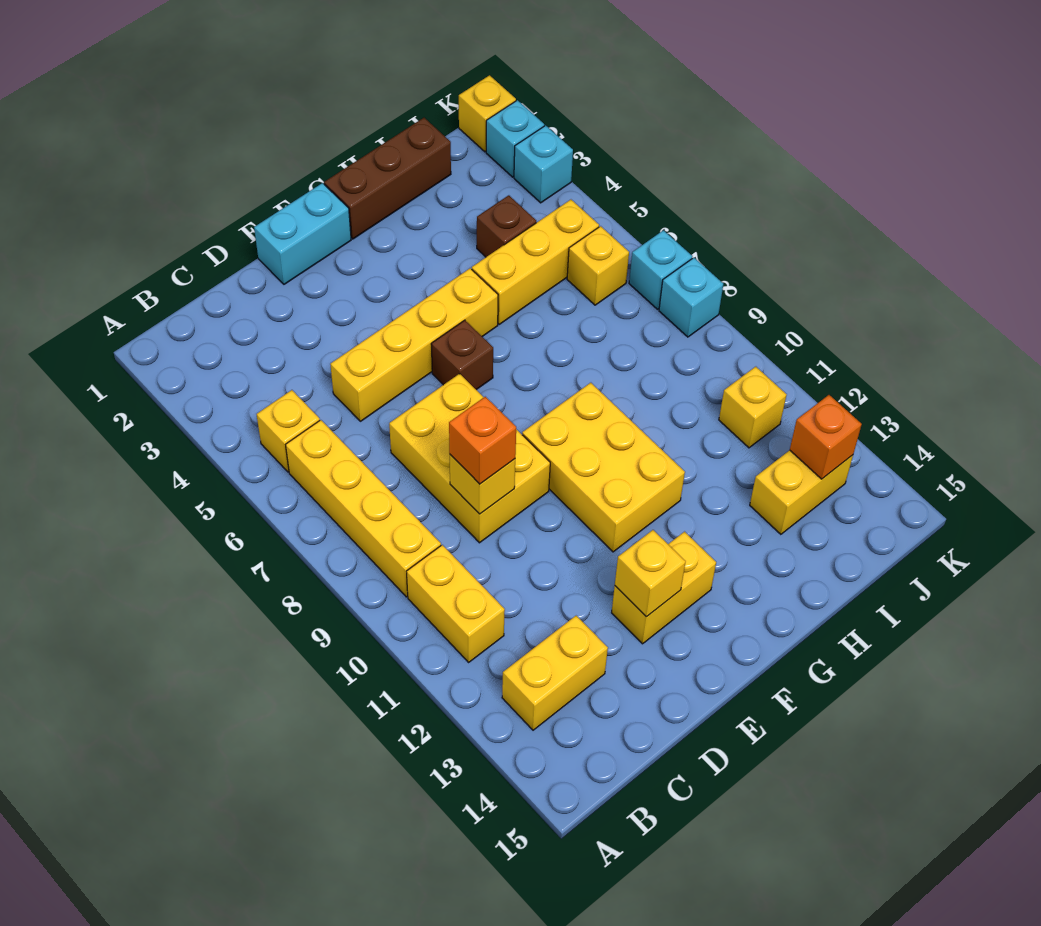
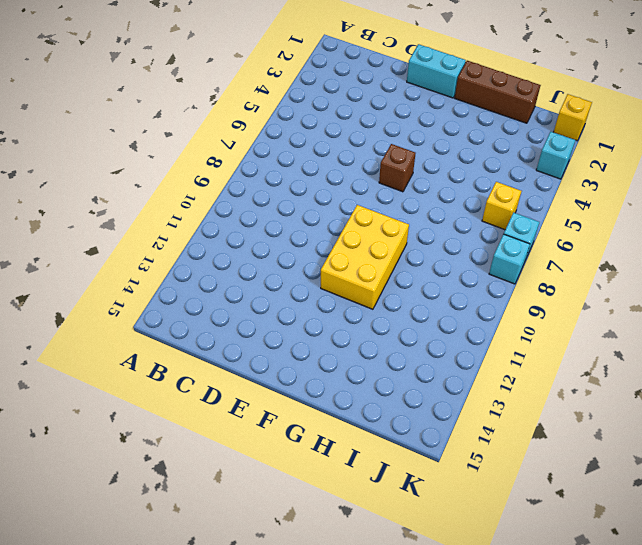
none -> yellow brick B5 level 1
none -> yellow brick B6:B9 level 1
none -> yellow brick B10:B11 level 1

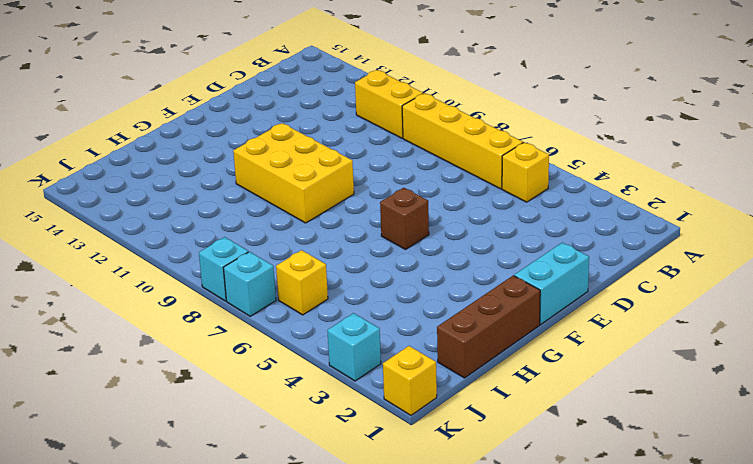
none -> yellow brick B13:C13 level 1
none -> yellow brick D5:G5 level 1
none -> yellow brick D7:E9 level 1

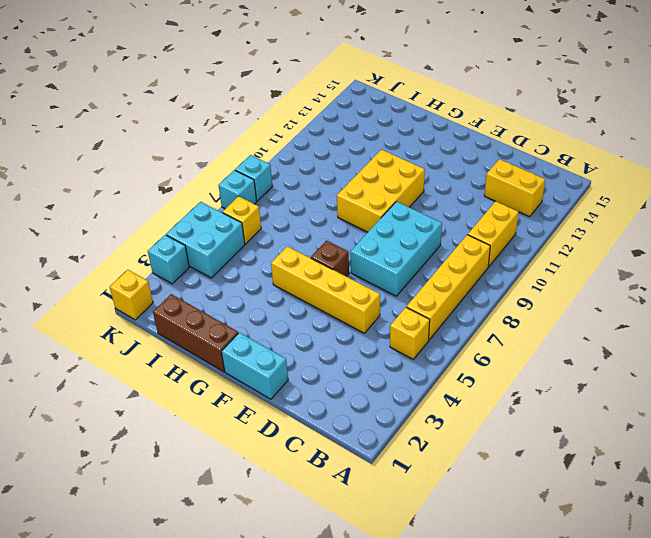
cyan brick D7:E9 level 1 -> yellow brick D7:E9 level 1
cyan brick J4:K5 level 1 -> yellow brick H5:J5 level 1
none -> yellow brick E13:F13 level 1
none -> brown brick I4 level 1
none -> yellow brick I13:J13 level 1

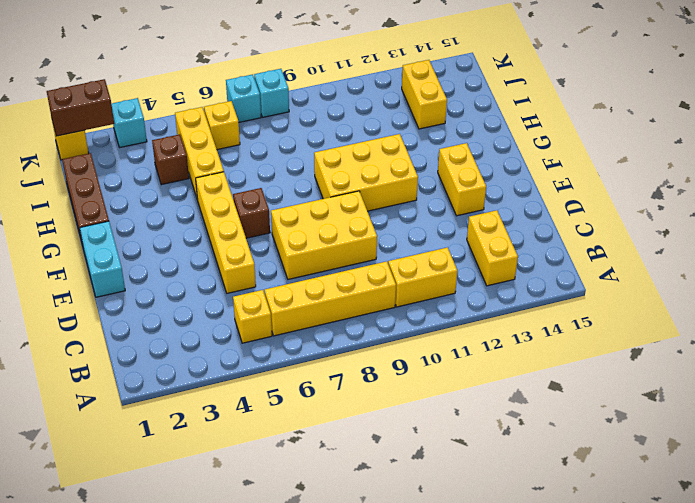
brown brick K1:K2 level 2 -> none
none -> yellow brick J11 level 1
none -> cyan brick K2 level 1
none -> yellow brick D9 level 2

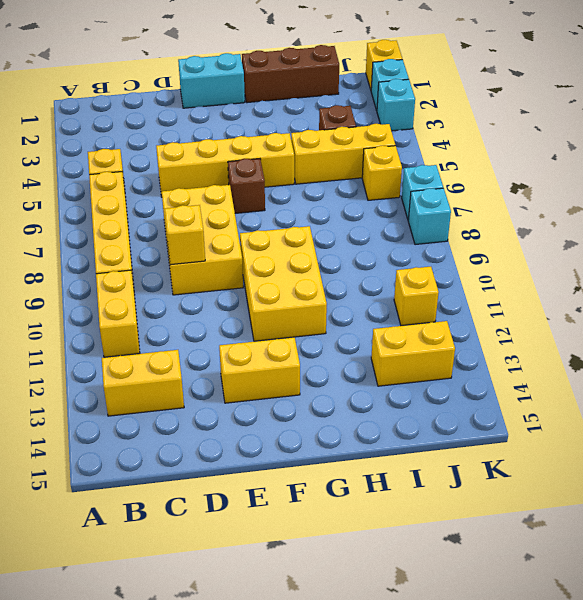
none -> yellow brick E13 level 2
none -> orange brick J13 level 2
none -> orange brick D9 level 3

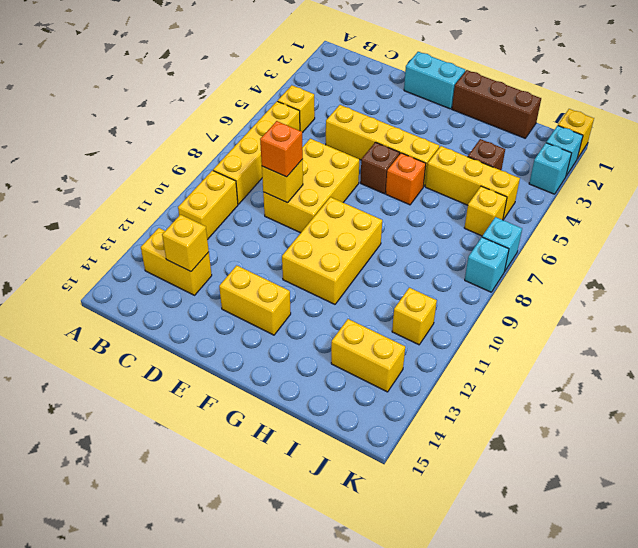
yellow brick C13 level 2 -> yellow brick E13 level 2
orange brick G6 level 1 -> orange brick J13 level 2

